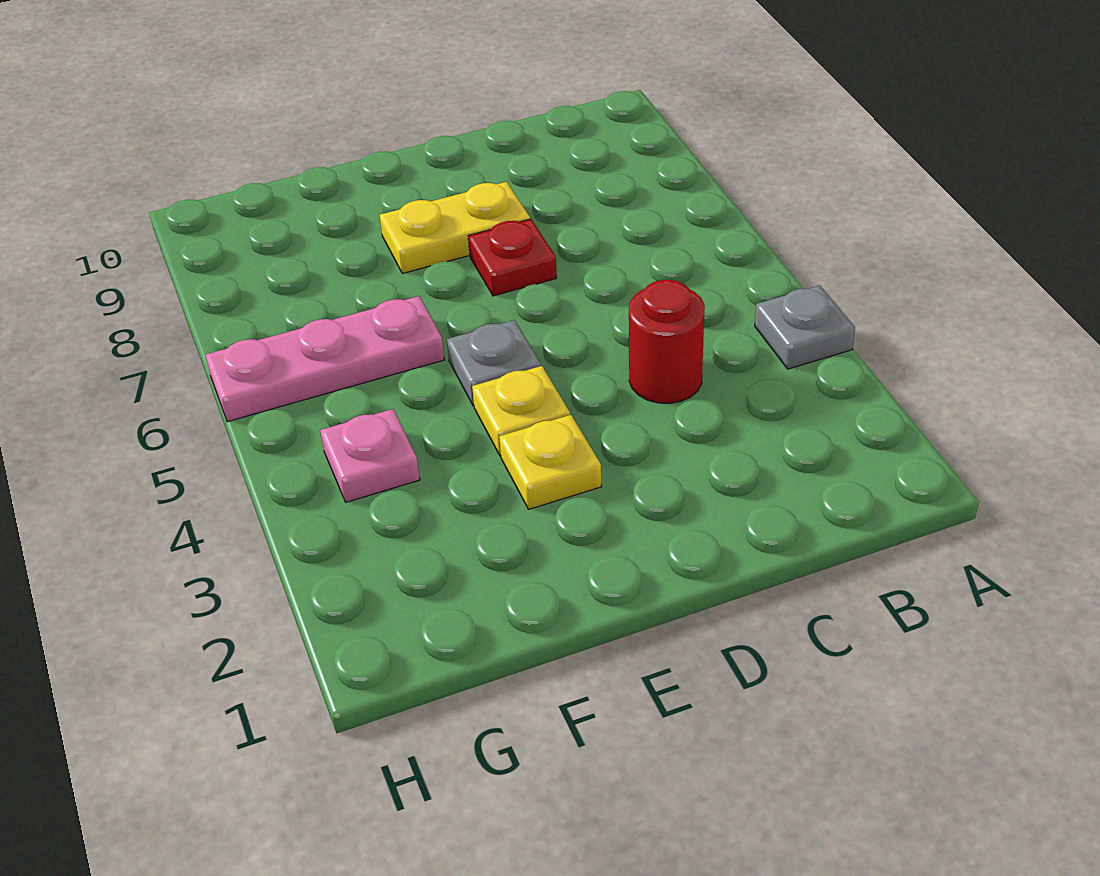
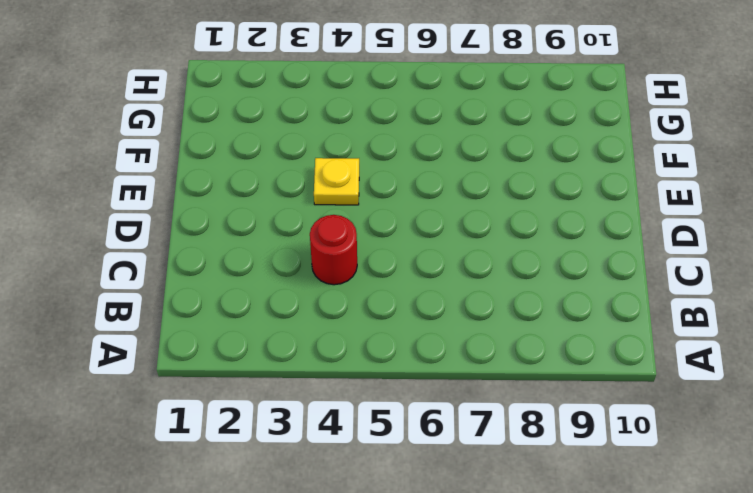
none -> grey plate A4 level 1
none -> red plate D7 level 1

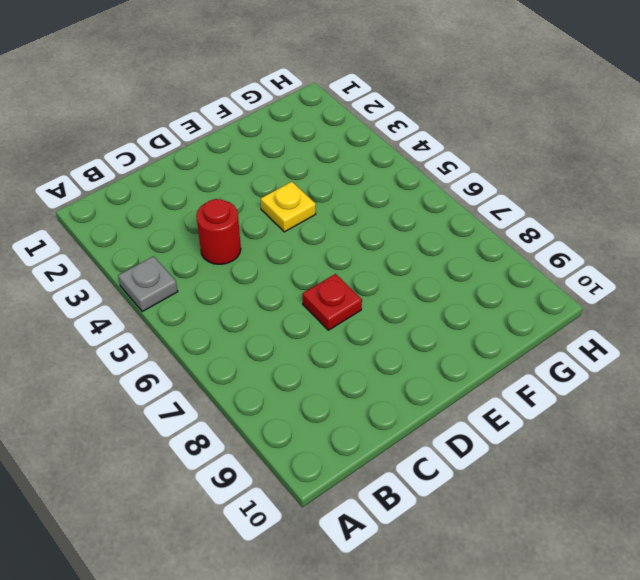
none -> yellow plate D8:E8 level 1
none -> yellow plate E3 level 1

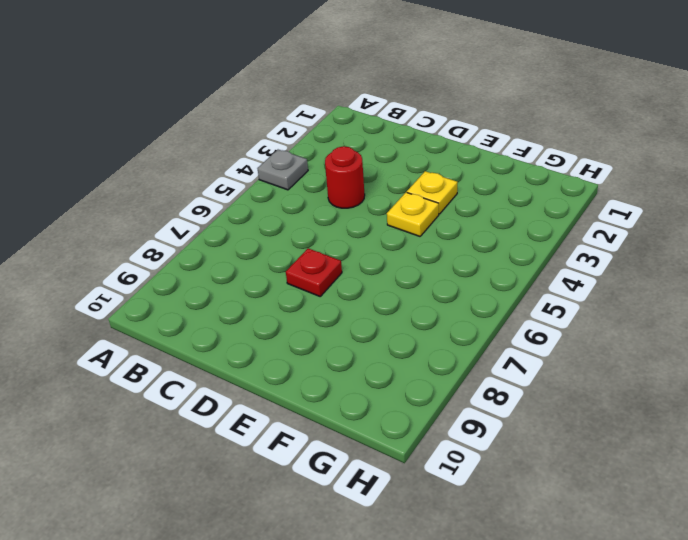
none -> yellow plate D8:E8 level 1
none -> grey plate E5 level 1

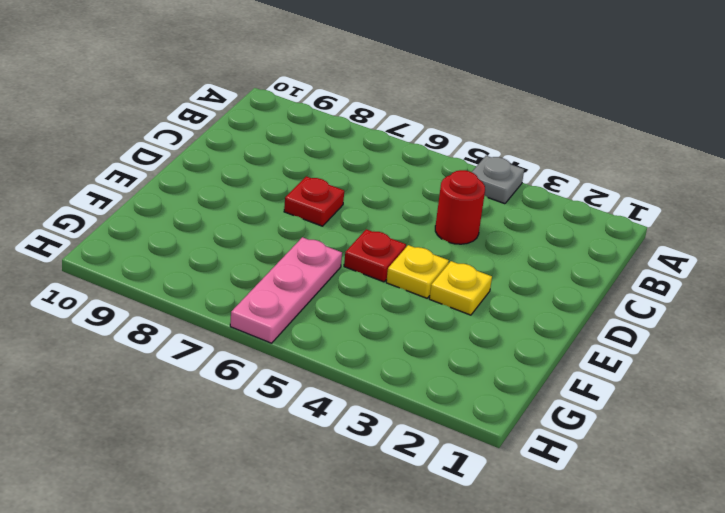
red plate E5 level 1 -> grey plate E5 level 1
none -> yellow plate D8:E8 level 1
none -> pink plate G4 level 1

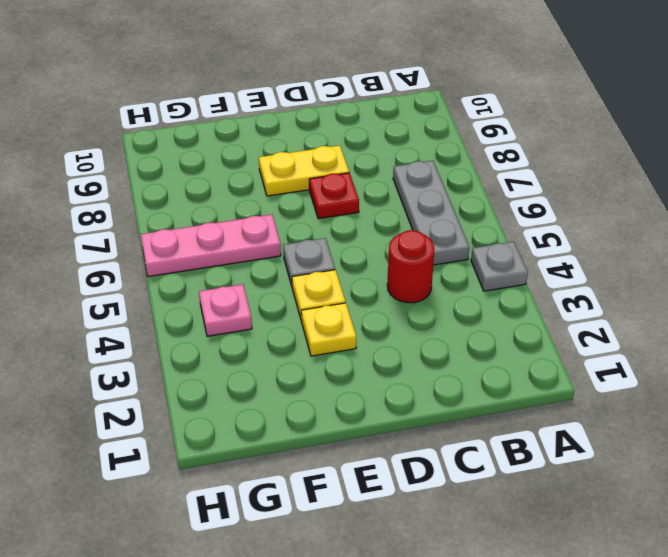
grey plate B5:B7 level 1 -> none

